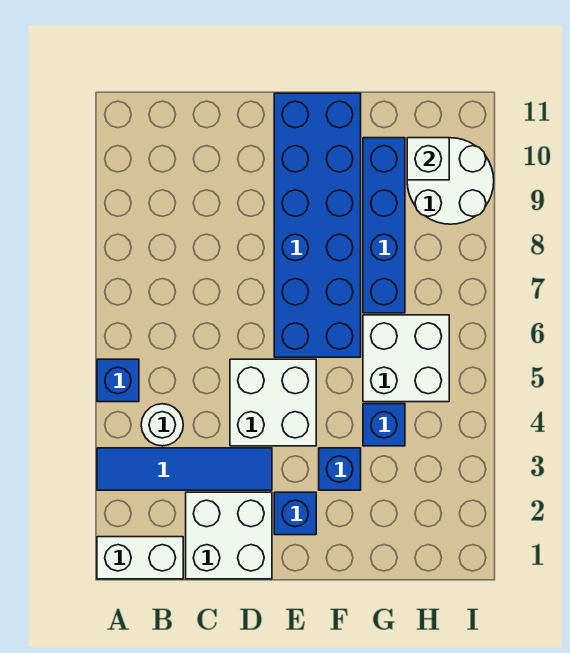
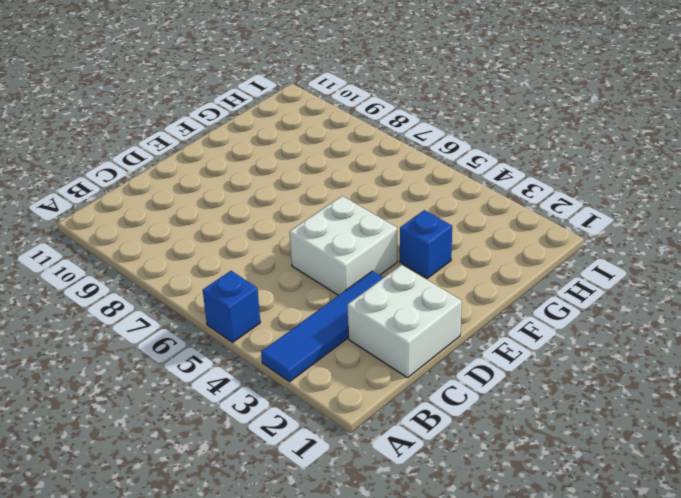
none -> white brick A1:B1 level 1
none -> white round brick B4 level 1
none -> blue brick E2 level 1

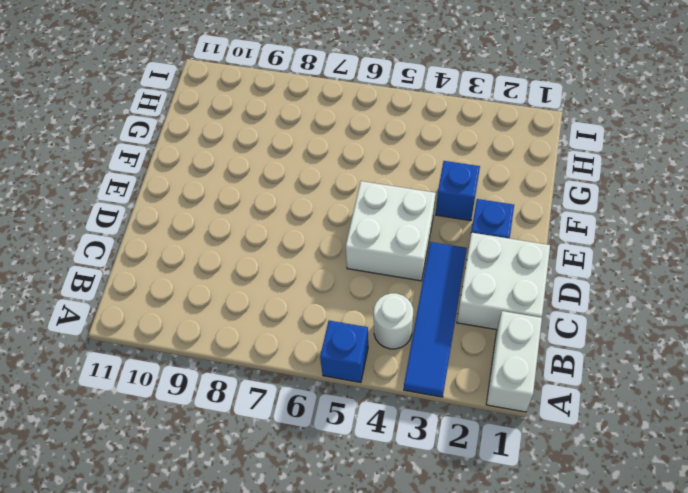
none -> blue brick E6:F11 level 1
none -> blue brick G4 level 1
none -> white brick G5:H6 level 1

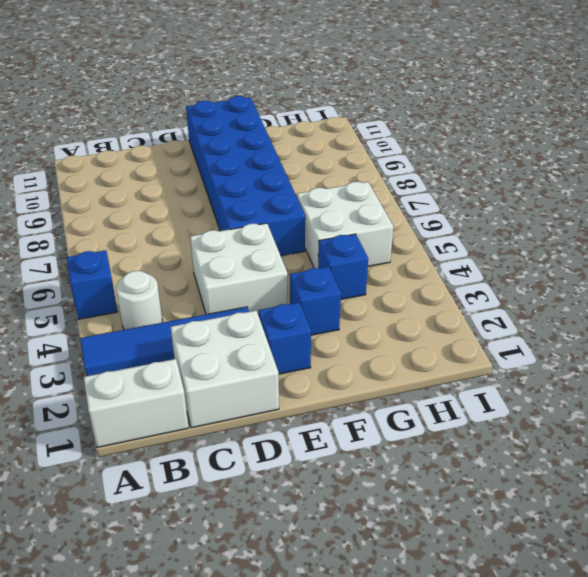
none -> blue brick G7:G10 level 1
none -> white round brick H9:I10 level 1
none -> white brick H10 level 2

